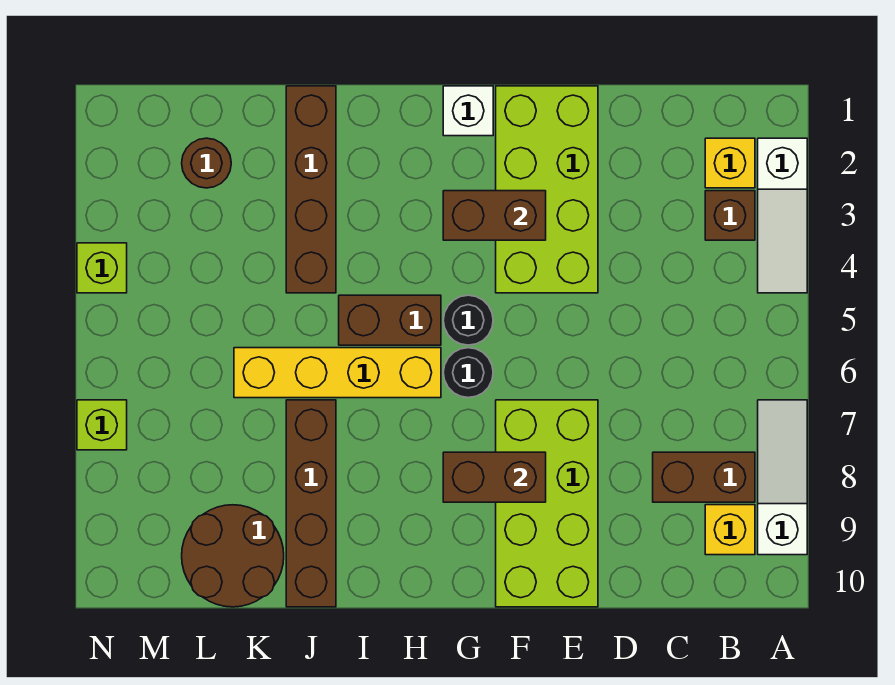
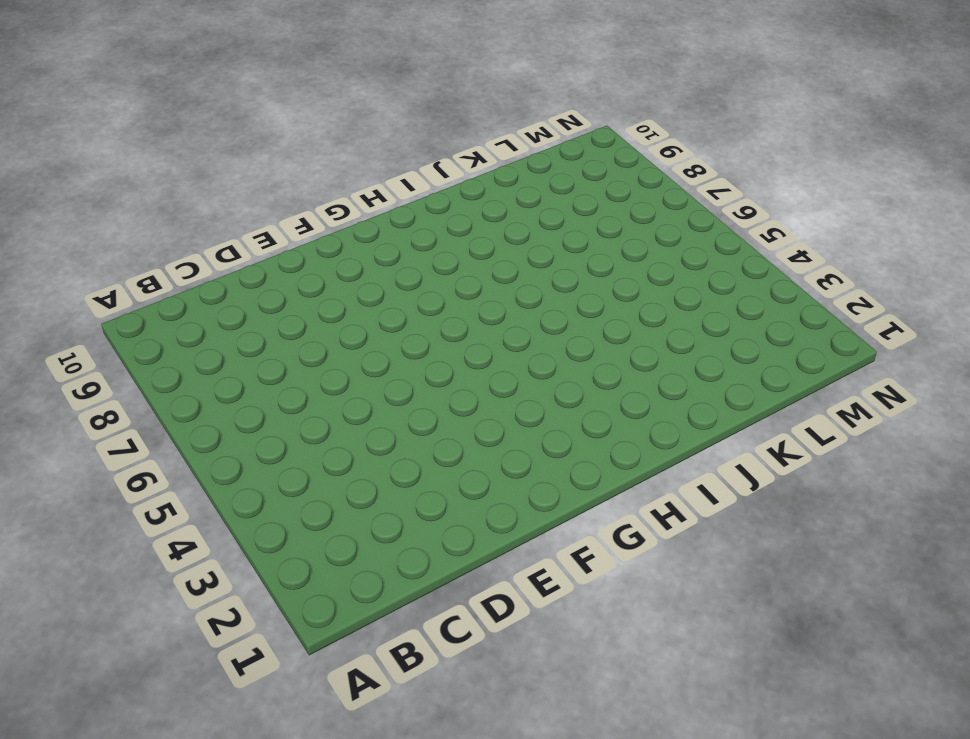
none -> white slope A2:A4 level 1 top 2
none -> white slope A7:A9 level 1 top 9
none -> yellow brick B2 level 1

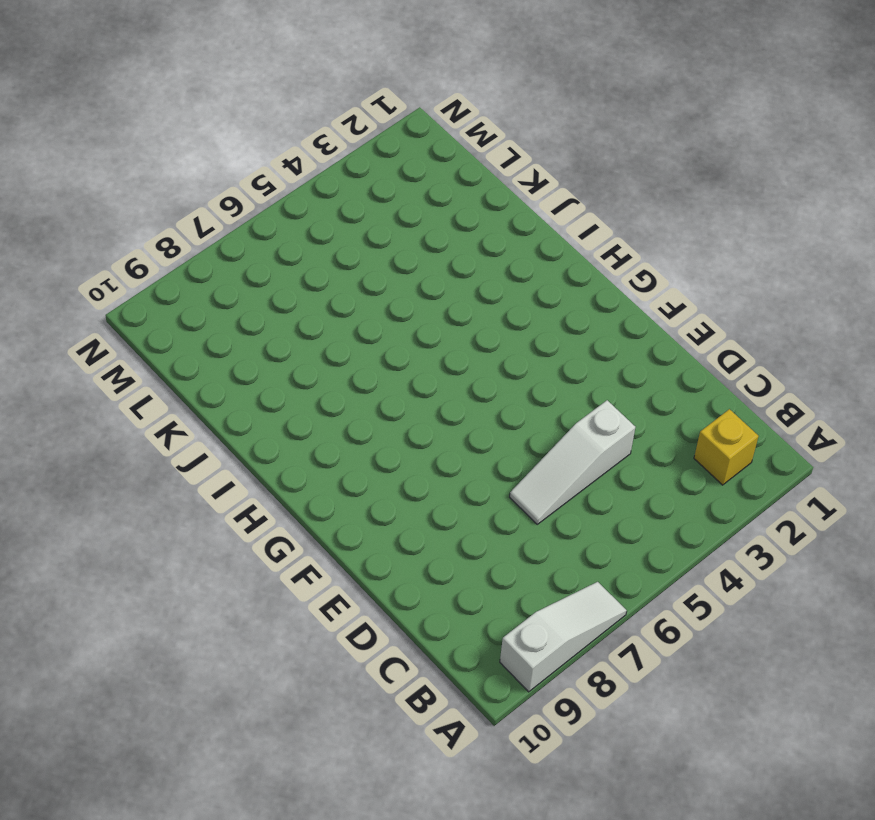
white slope D4:D6 level 1 top 4 -> white slope A2:A4 level 1 top 2
none -> brown brick B3 level 1
none -> brown brick B8:C8 level 1
none -> yellow brick B9 level 1

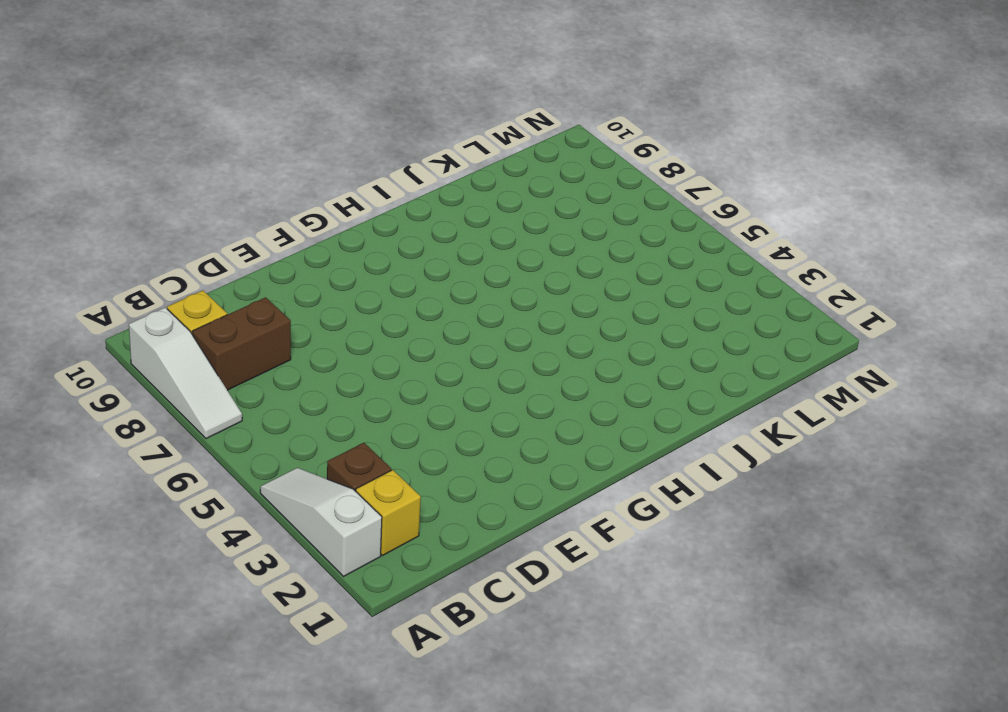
none -> lime brick E1:F4 level 1
none -> lime brick E7:F10 level 1
none -> white brick G1 level 1

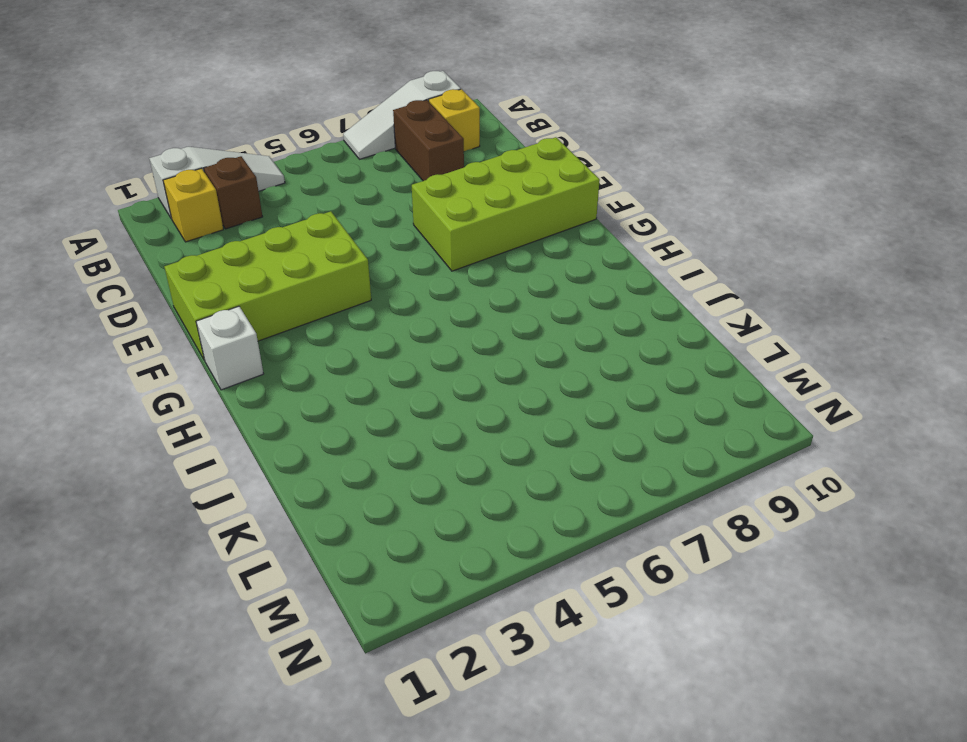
none -> black round brick G5 level 1
none -> black round brick G6 level 1
none -> brown brick H5:I5 level 1

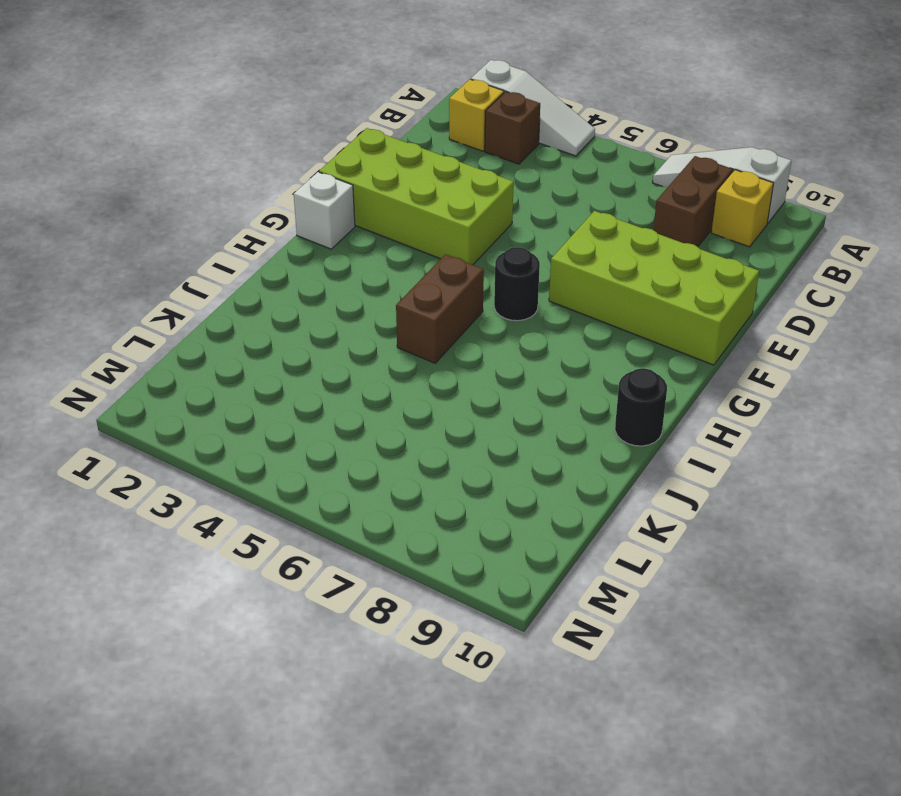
black round brick I10 level 1 -> black round brick G5 level 1
none -> yellow brick H6:K6 level 1
none -> brown brick J1:J4 level 1
none -> brown brick J7:J10 level 1

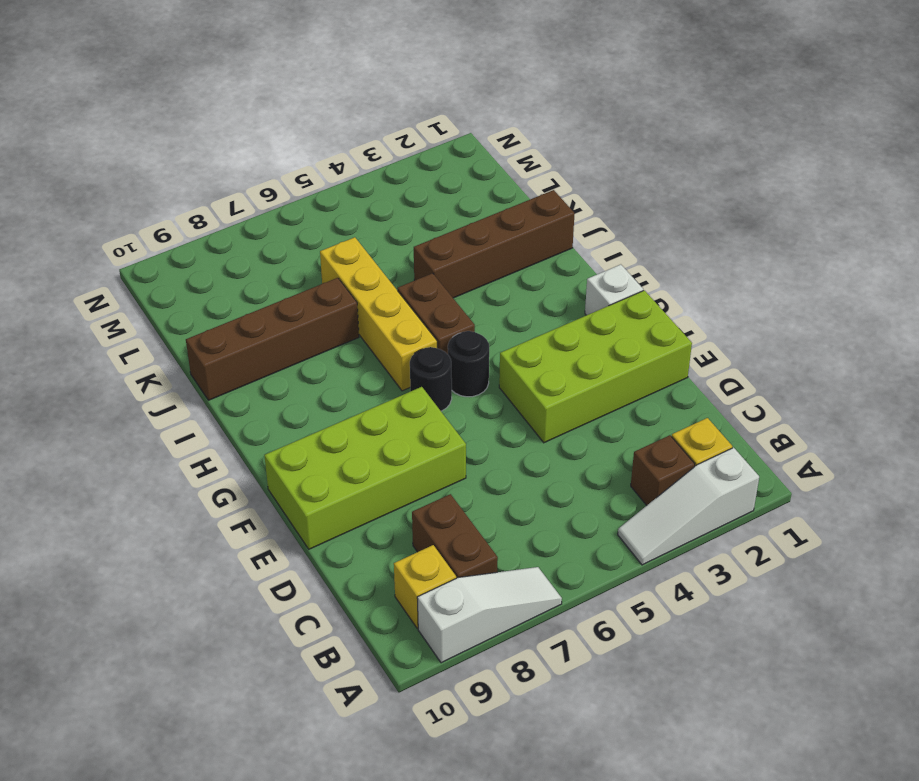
none -> brown round brick K9:L10 level 1
none -> brown round brick L2 level 1
none -> lime brick N4 level 1

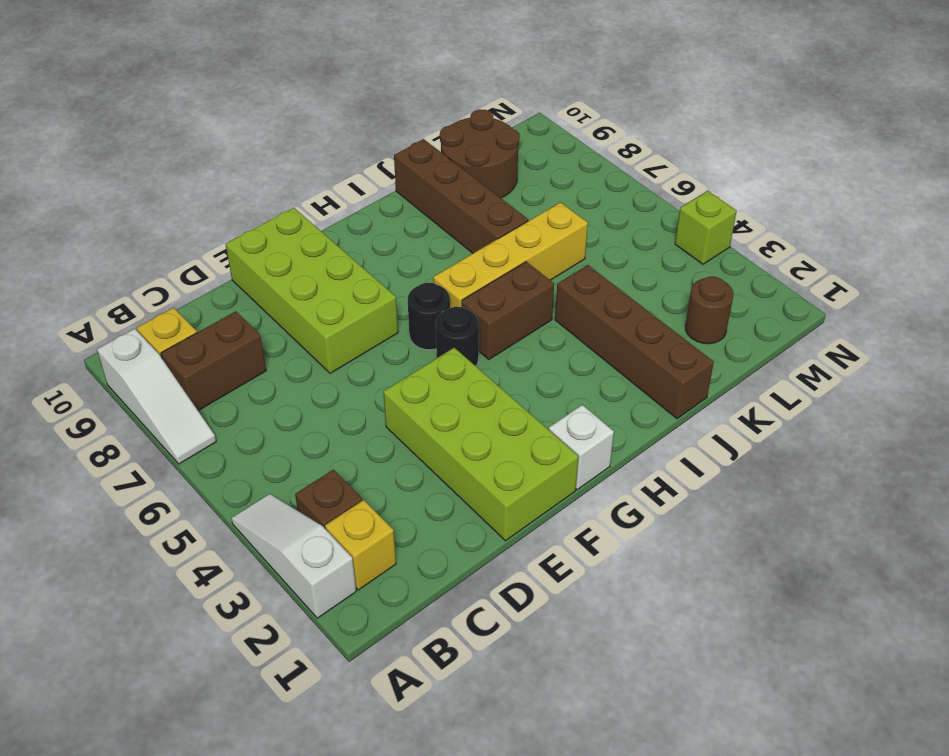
none -> lime brick N7 level 1
none -> brown brick F3:G3 level 2
none -> brown brick F8:G8 level 2

